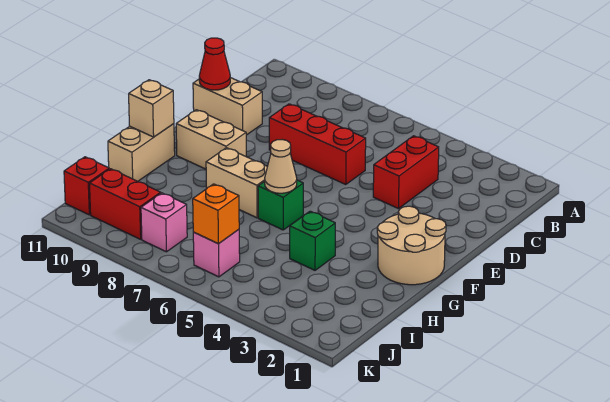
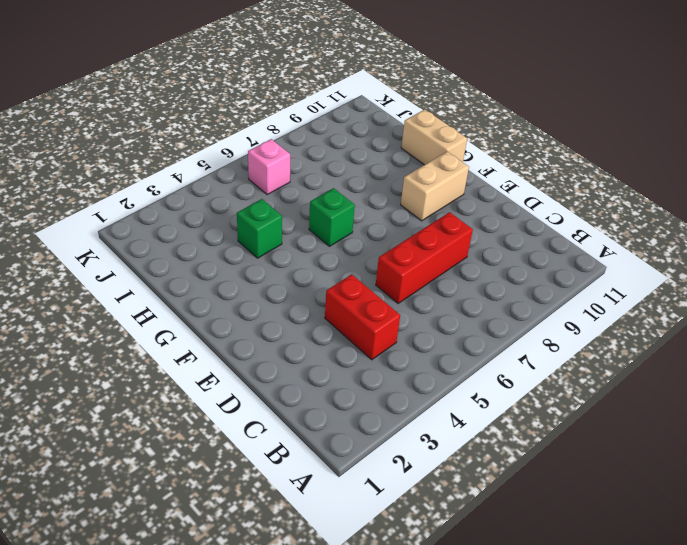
none -> tan brick D10:D11 level 1
none -> tan round brick F1:G2 level 1
none -> tan brick G7:G8 level 1

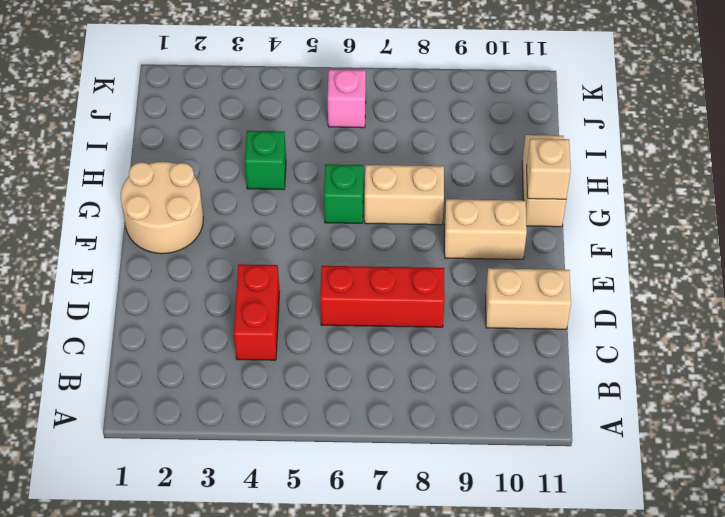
none -> pink brick J8 level 1
none -> red brick J9:J10 level 1
none -> red brick J11 level 1

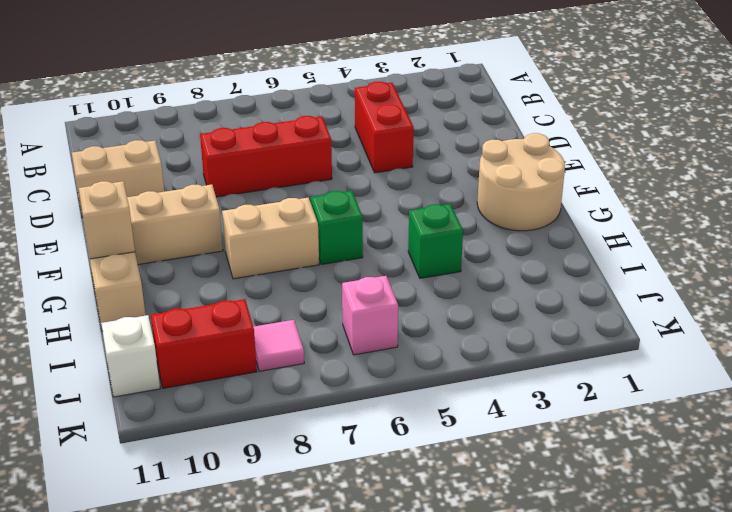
pink tile J8 level 1 -> pink brick J8 level 1
white brick J11 level 1 -> red brick J11 level 1
none -> red cone D11 level 2
none -> tan cone G6 level 2
none -> orange brick J6 level 2

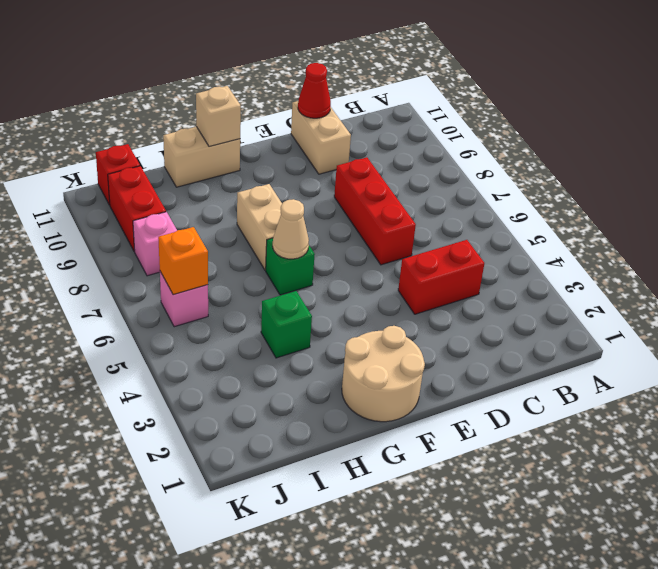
none -> tan brick F9:F10 level 1

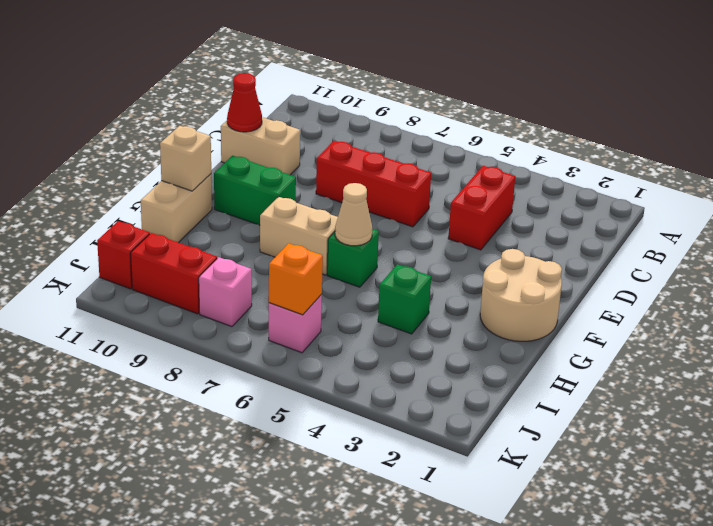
green brick F9:F10 level 1 -> tan brick F9:F10 level 1

